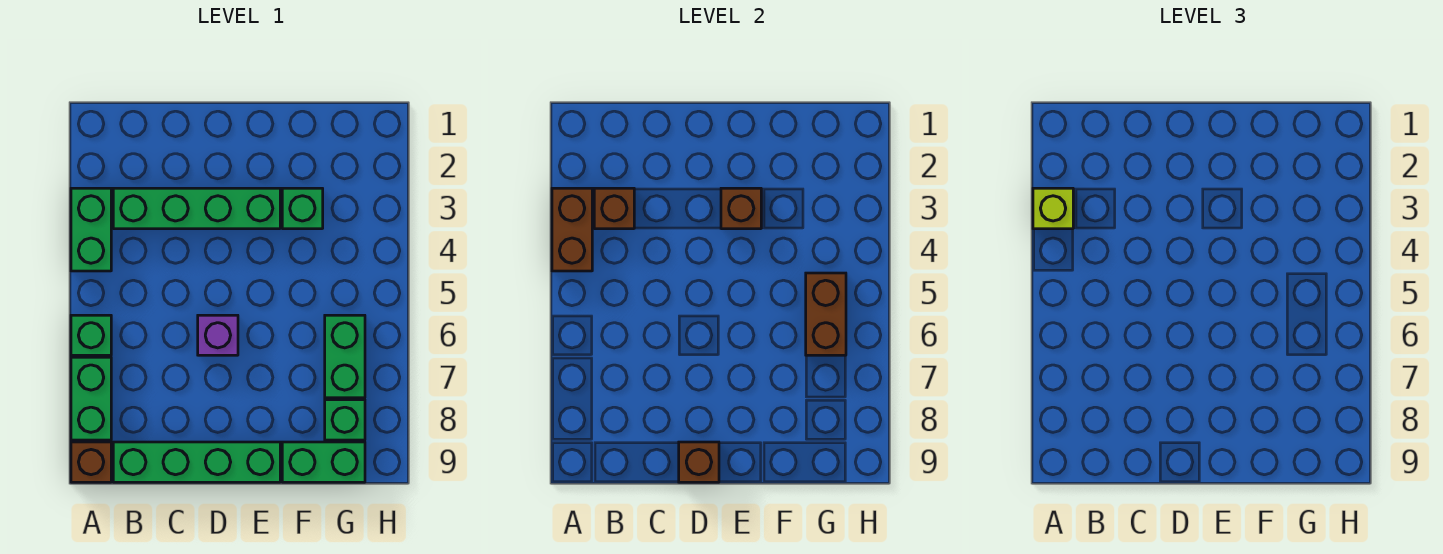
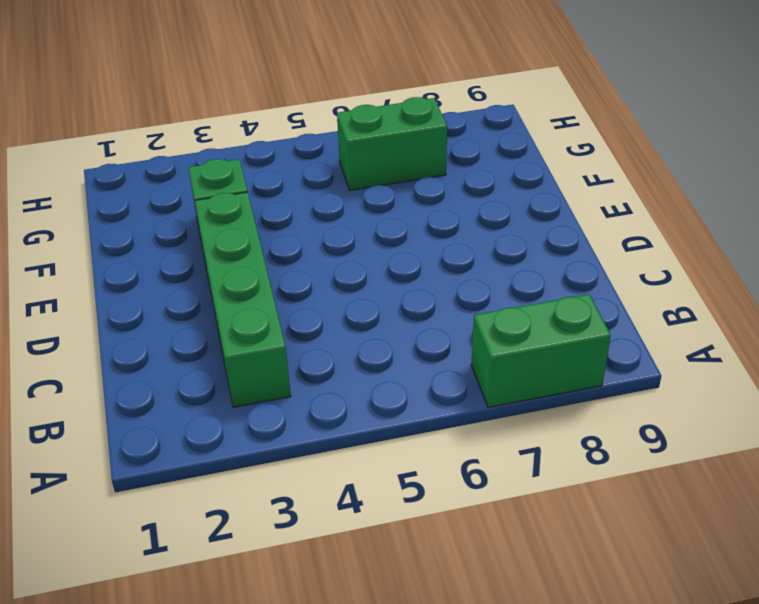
none -> green brick A3:A4 level 1
none -> green brick A6 level 1
none -> brown brick A9 level 1

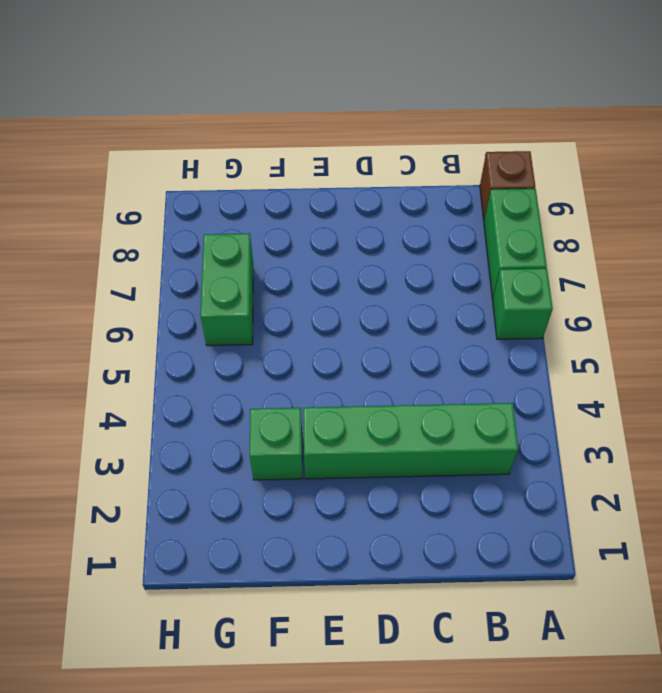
none -> green brick A3:A4 level 1
none -> green brick B9:E9 level 1
none -> purple brick D6 level 1

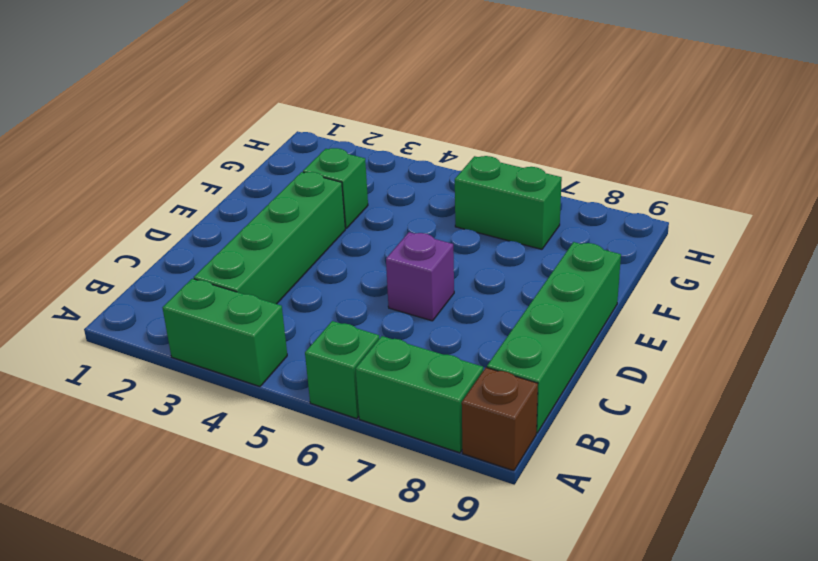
none -> green brick F9:G9 level 1
none -> green brick G8 level 1
none -> brown brick A3:A4 level 2

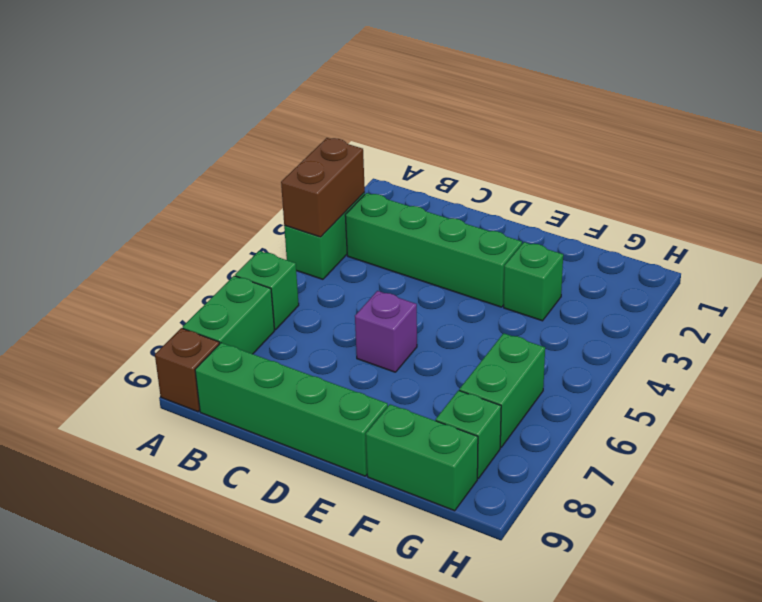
none -> brown brick B3 level 2
none -> brown brick D9 level 2
none -> brown brick E3 level 2

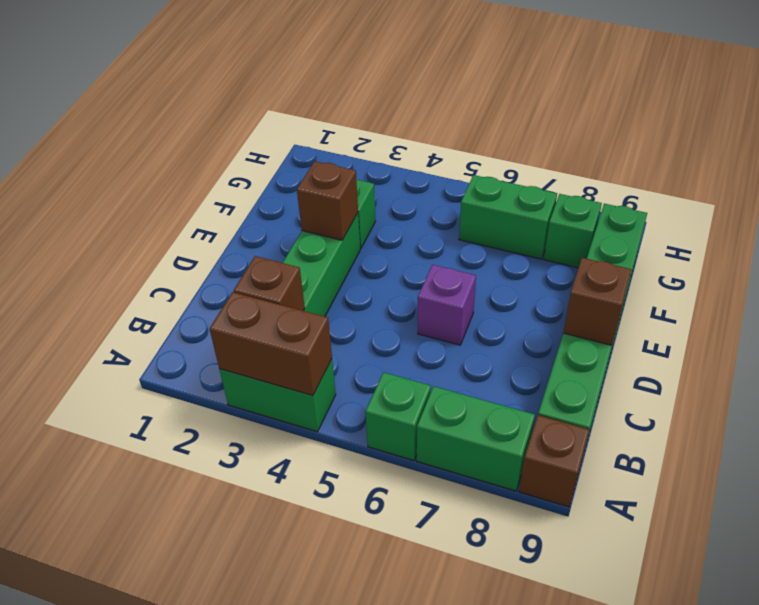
none -> brown brick G5:G6 level 2
none -> lime brick A3 level 3

